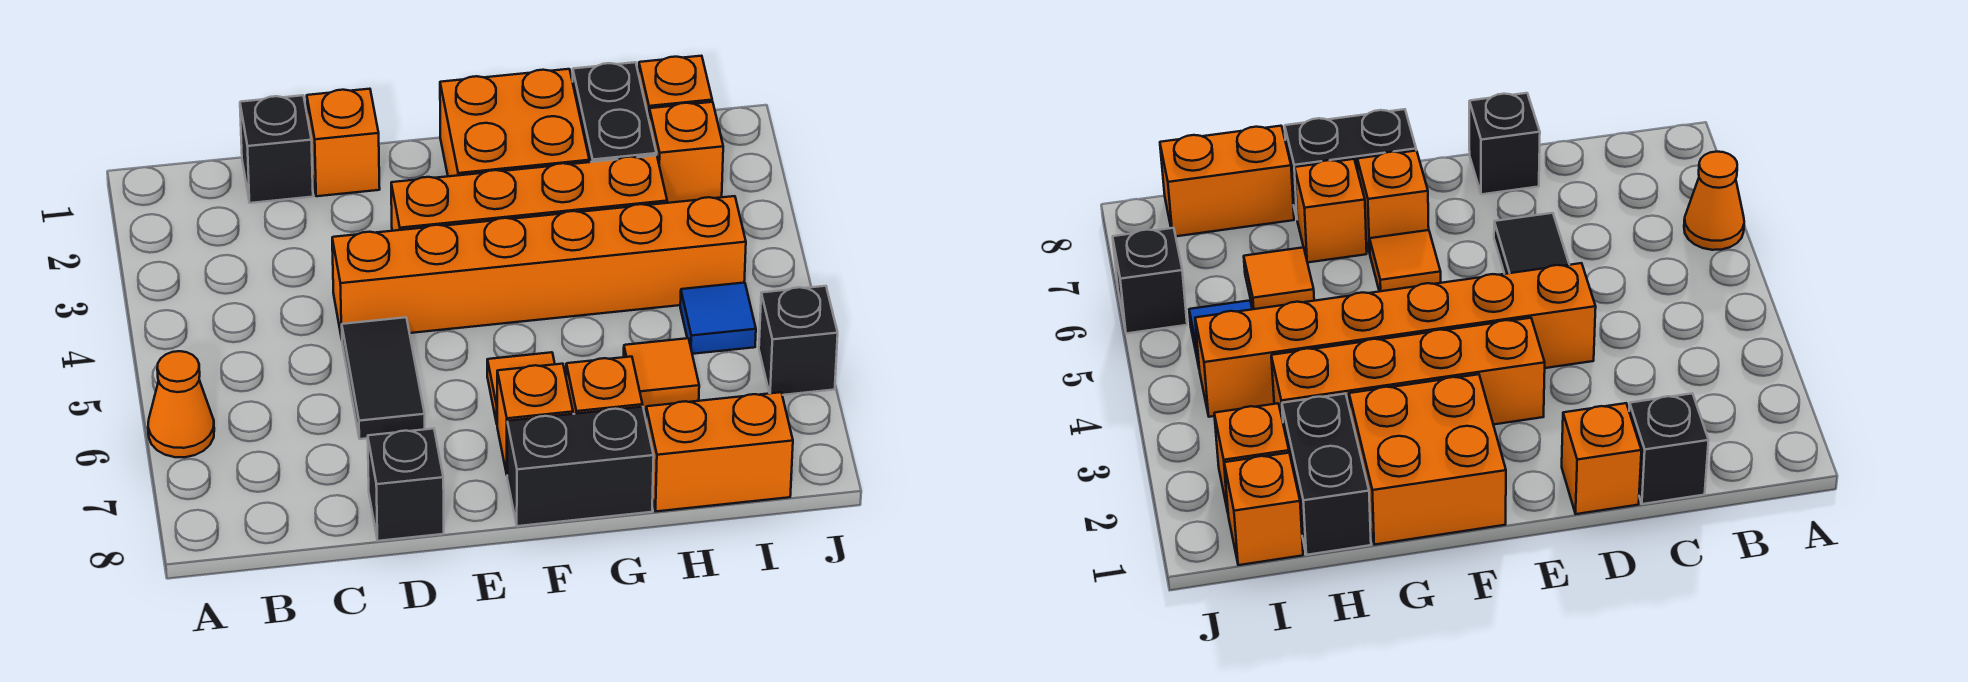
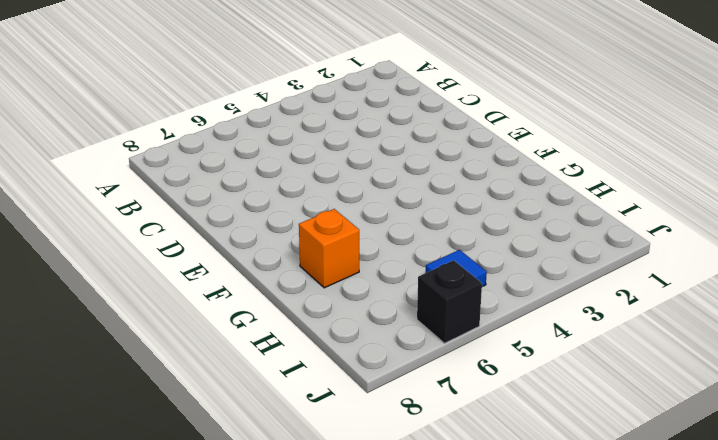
none -> orange cone A6 level 1
none -> black brick C1 level 1
none -> orange brick D1 level 1

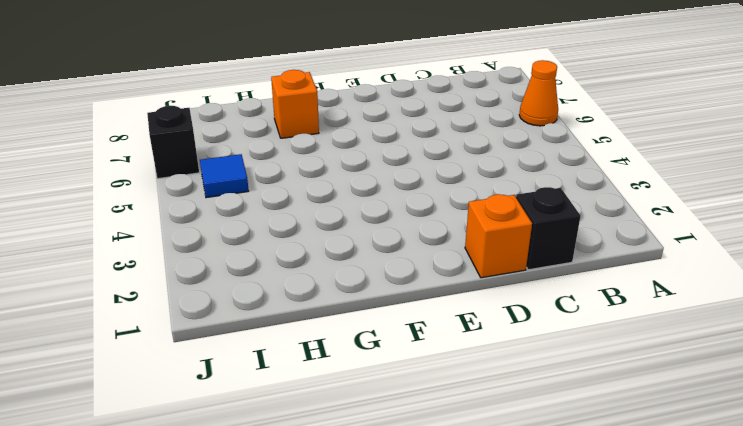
none -> orange brick D4:I4 level 1
none -> black tile D5:D6 level 1
none -> black brick D8 level 1

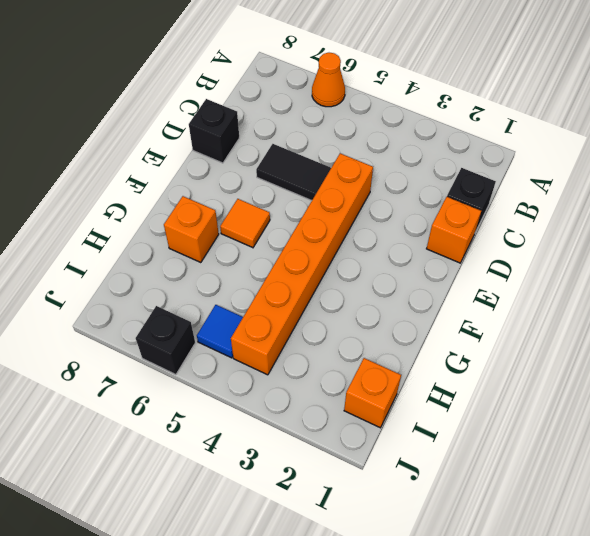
none -> orange brick E3:H3 level 1
none -> orange brick F1:G2 level 1
none -> orange brick F7 level 1

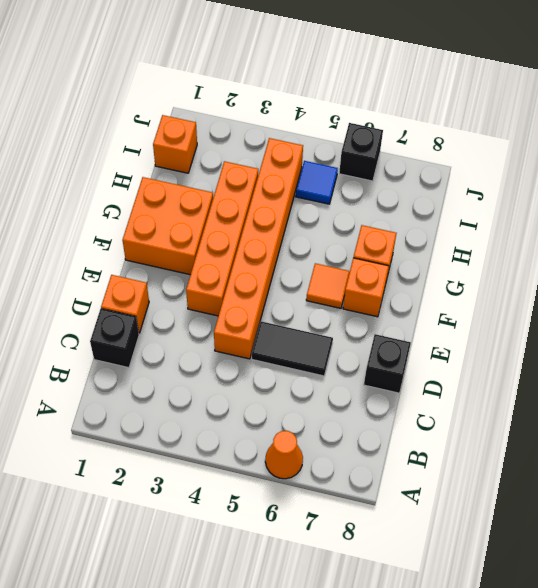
none -> black brick F8:G8 level 1
none -> black brick H1:H2 level 1
none -> orange tile H6 level 1

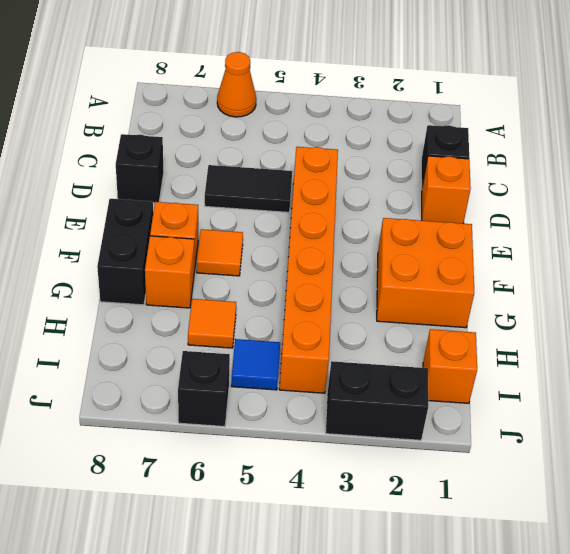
black brick J2:J3 level 1 -> black brick H1:H2 level 1
none -> orange brick E3:H3 level 1
none -> orange brick H8:I8 level 1
none -> orange brick I2 level 1

